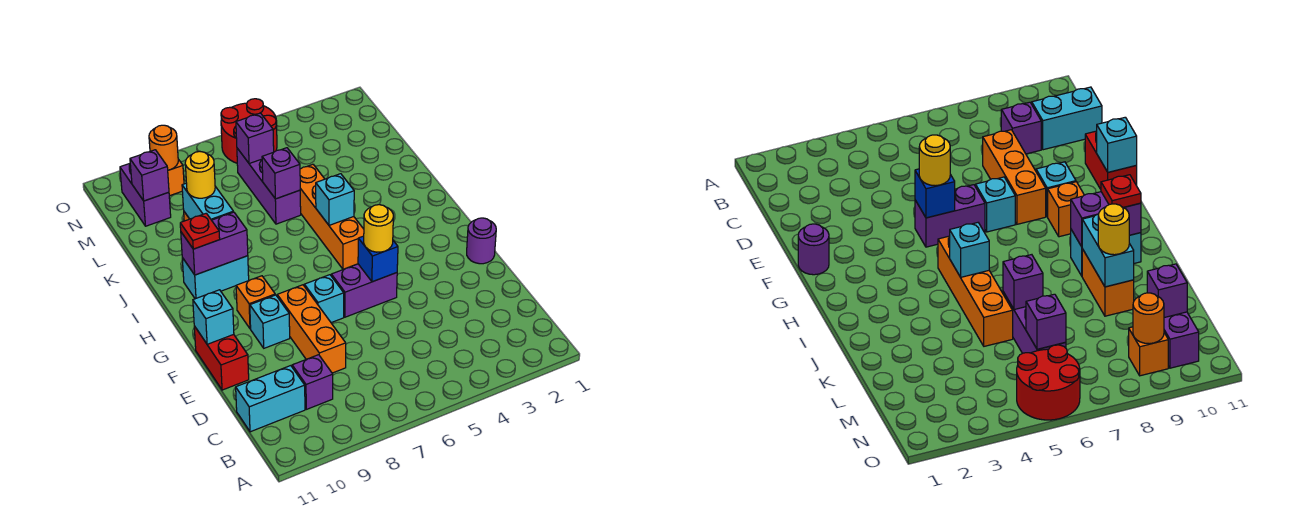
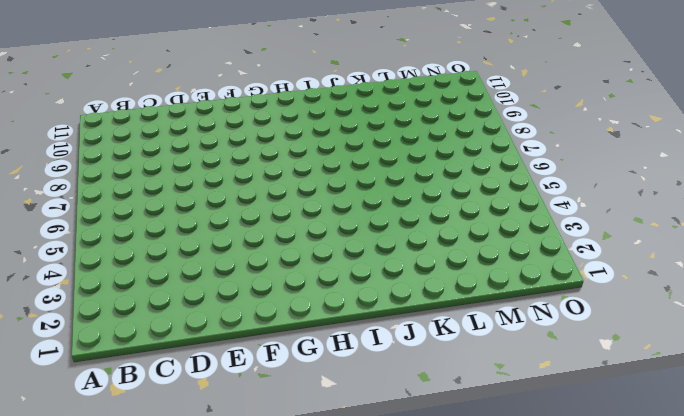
none -> purple brick C9 level 1
none -> cyan brick C10:C11 level 1
none -> orange brick D8:F8 level 1

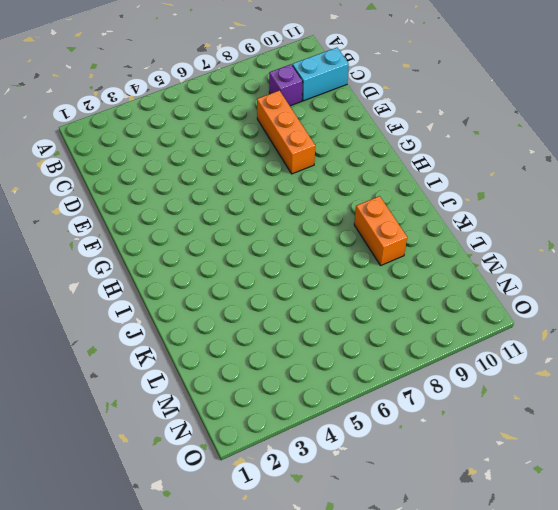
none -> red brick E11:F11 level 1
none -> purple round brick F1 level 1
none -> purple brick F5:F6 level 1

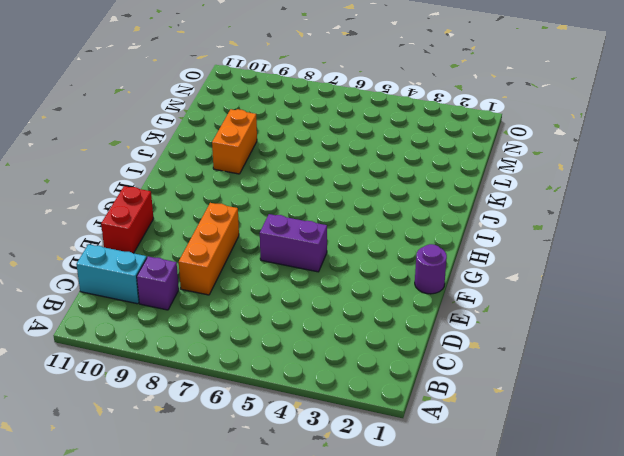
none -> cyan brick F7 level 1
none -> cyan brick F9 level 1
none -> orange brick G9 level 1

